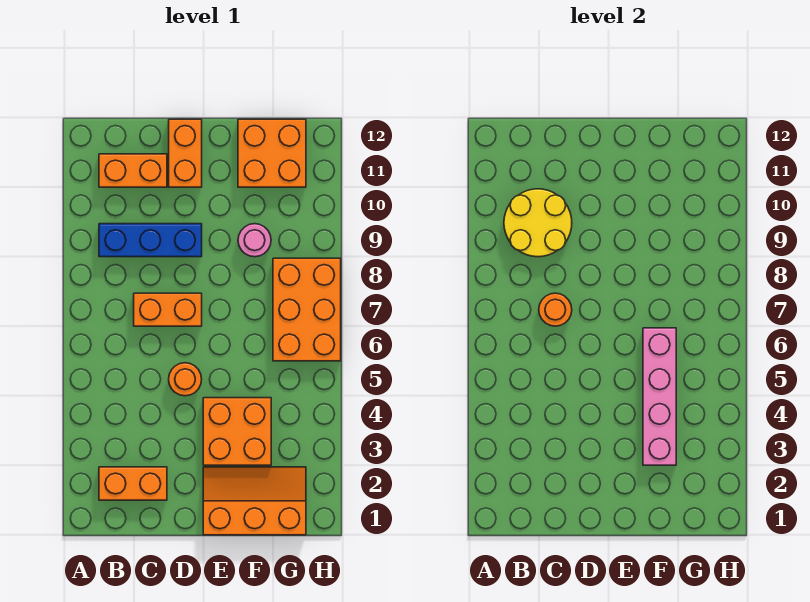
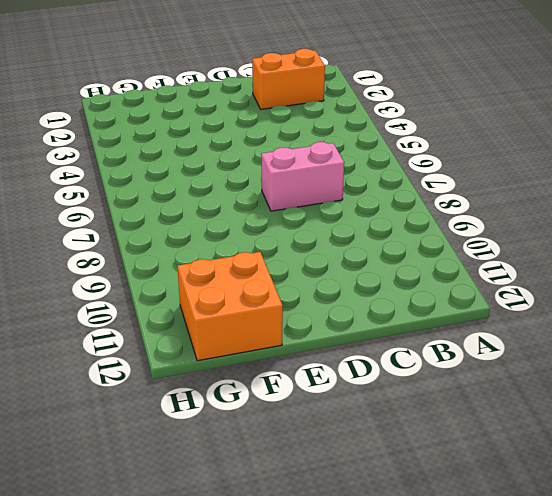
pink brick C7:D7 level 1 -> orange brick C7:D7 level 1
none -> blue brick B9:D9 level 1
none -> orange brick B11:C11 level 1
none -> orange round brick D5 level 1

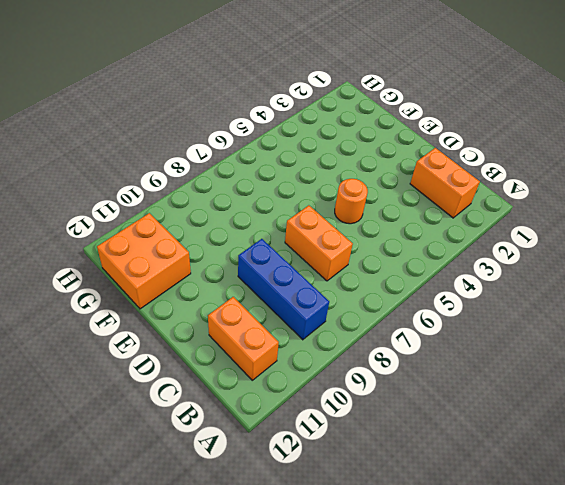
none -> orange brick D11:D12 level 1
none -> orange slope E1:G2 level 1 top 1
none -> orange brick E3:F4 level 1

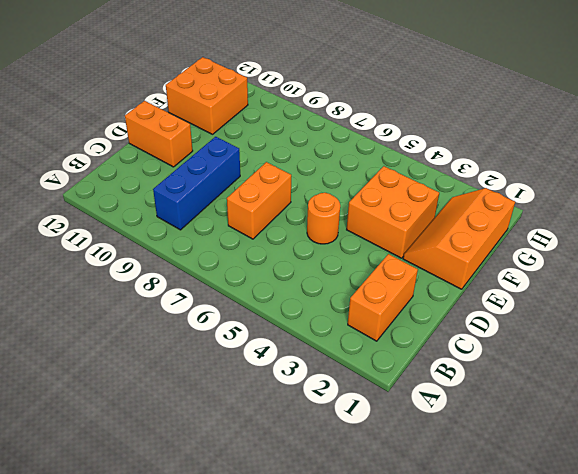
none -> orange brick B11:C11 level 1
none -> pink round brick F9 level 1
none -> orange brick G6:H8 level 1

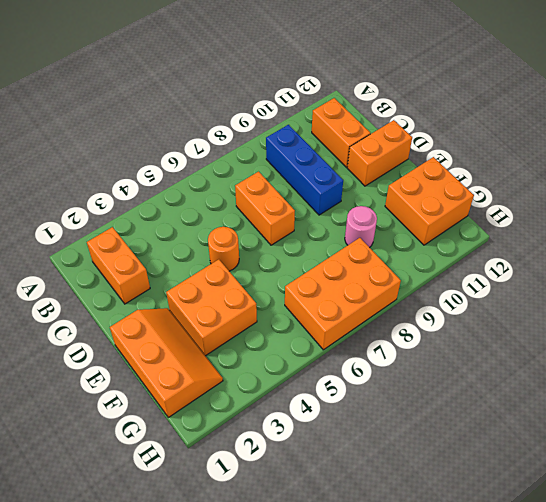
none -> yellow round brick B9:C10 level 2
none -> orange round brick C7 level 2
none -> pink brick F3:F6 level 2

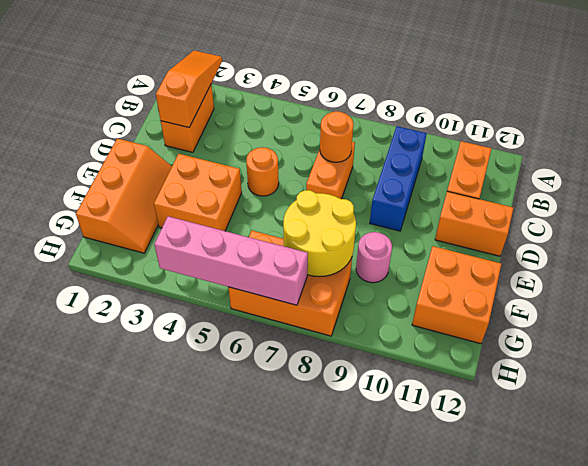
orange slope A2:C2 level 2 top C -> none
yellow round brick F7:G8 level 2 -> yellow round brick B9:C10 level 2
pink brick H4:H7 level 2 -> pink brick F3:F6 level 2

